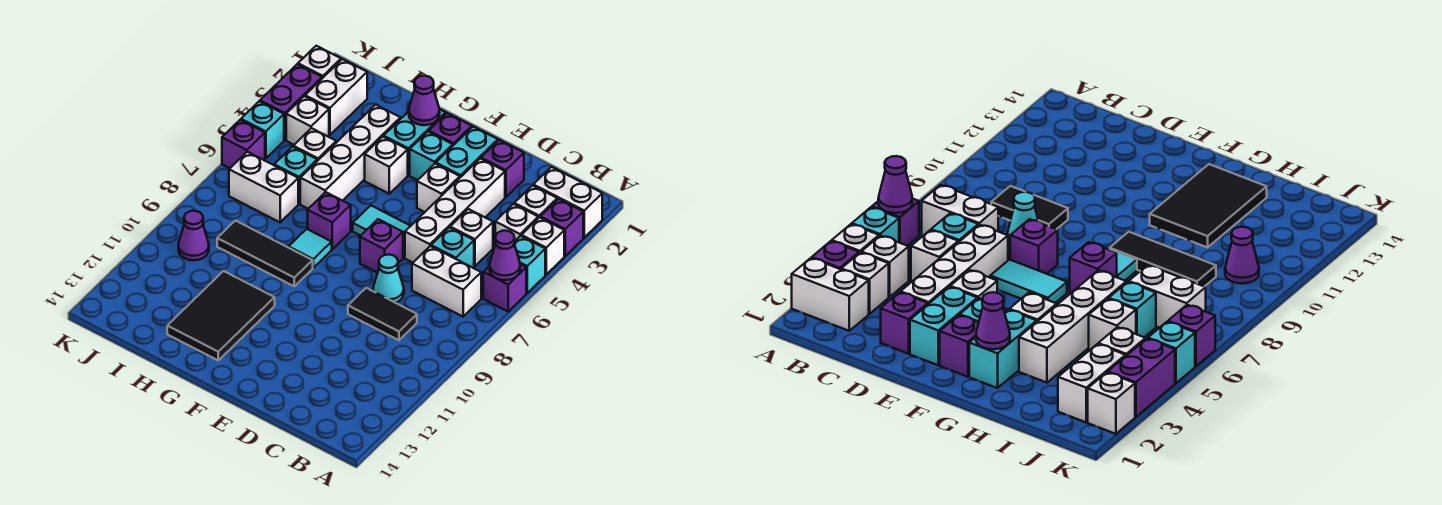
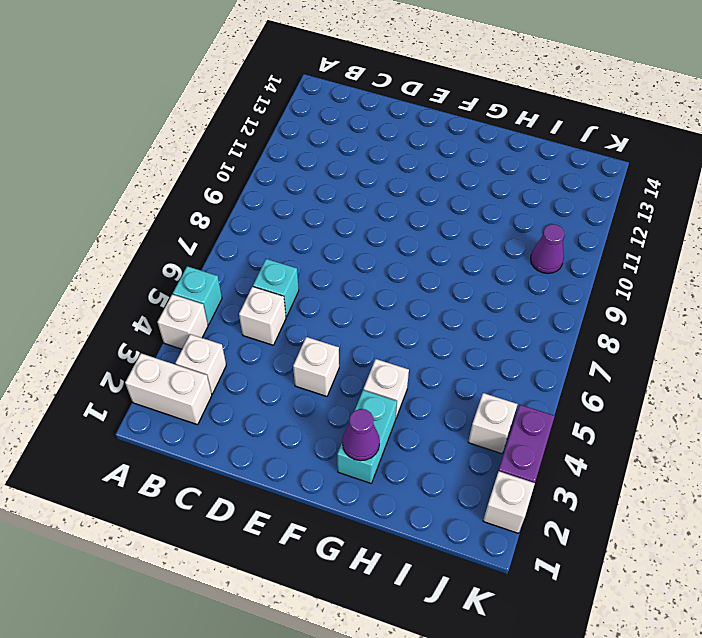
none -> purple brick A3 level 1
none -> purple brick A6 level 1
none -> white brick B4 level 1
none -> white brick B7:C7 level 1

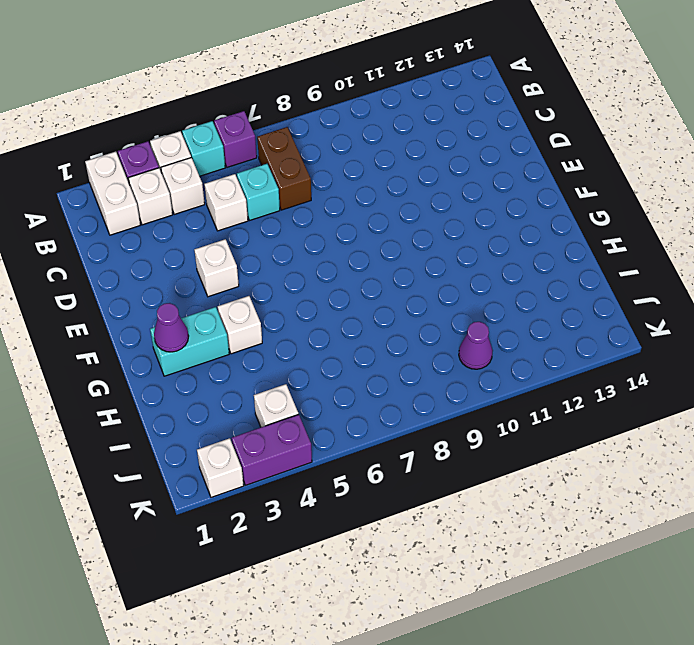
brown brick B7:C7 level 1 -> white brick B7:C7 level 1
none -> black tile C9:D9 level 1
none -> purple brick D2 level 1
none -> white brick D3:D6 level 1
none -> cyan cone D8 level 1

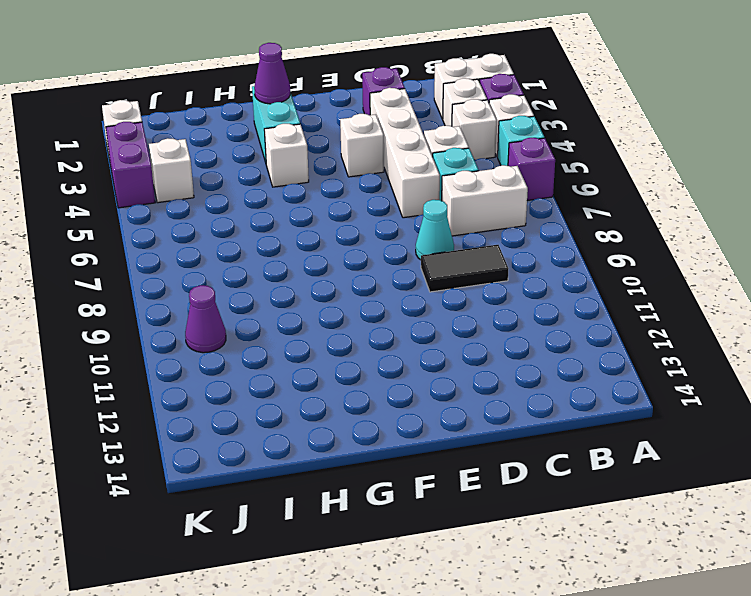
none -> cyan brick E2:E3 level 1
none -> cyan tile E6:F6 level 1
none -> purple brick E7 level 1
none -> purple brick F2 level 1

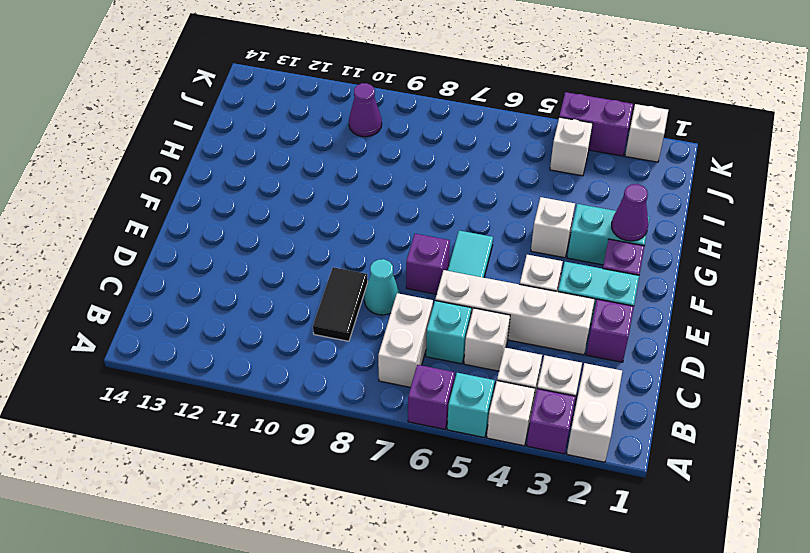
none -> cyan brick F3 level 1
none -> purple brick G7 level 1
none -> cyan tile G8 level 1
none -> black tile G9:I9 level 1

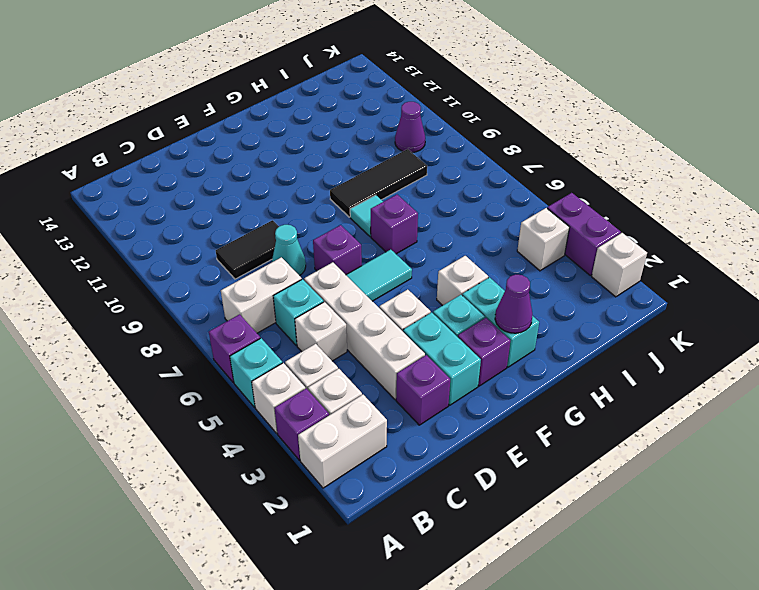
none -> black tile G11:H13 level 1
none -> white brick H3:H6 level 1
none -> white brick I5 level 1
none -> cyan brick I6 level 1

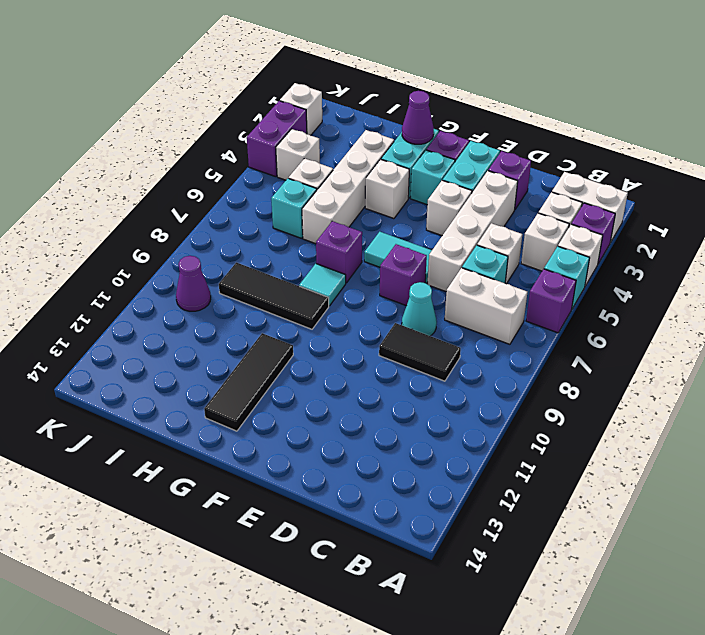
black tile G11:G13 level 1 -> black tile G11:H13 level 1
none -> white brick I7:J7 level 1
none -> white brick J2:J3 level 1
none -> cyan brick K5 level 1
none -> purple brick K6 level 1

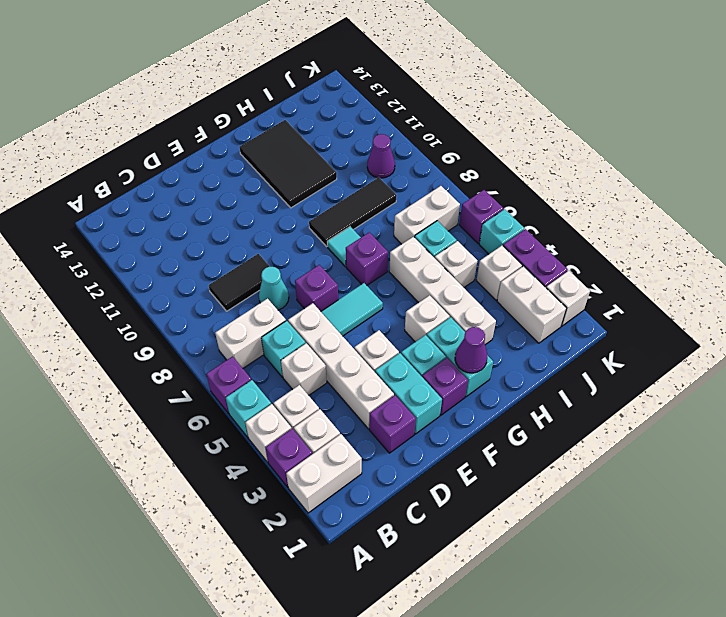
none -> purple cone A6 level 2

